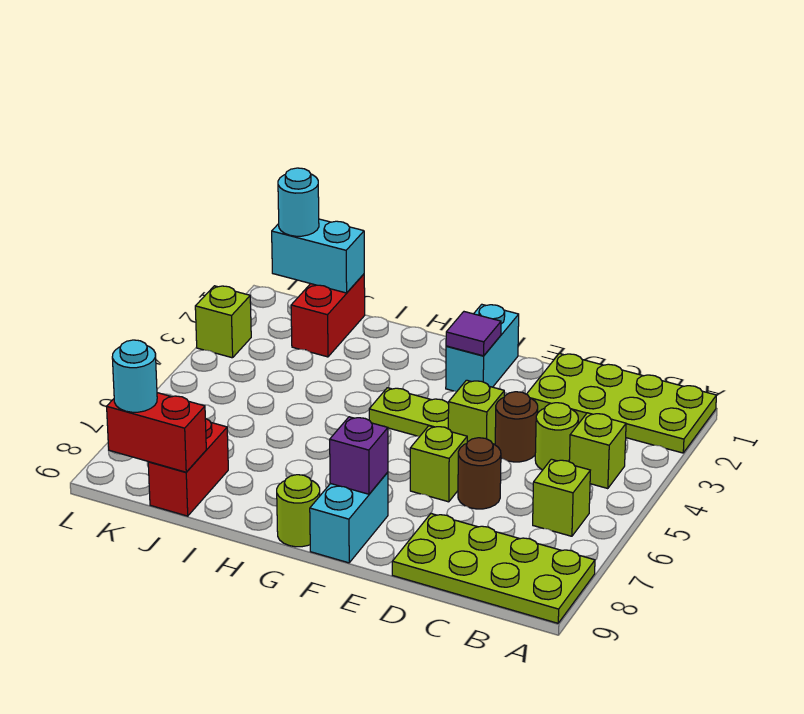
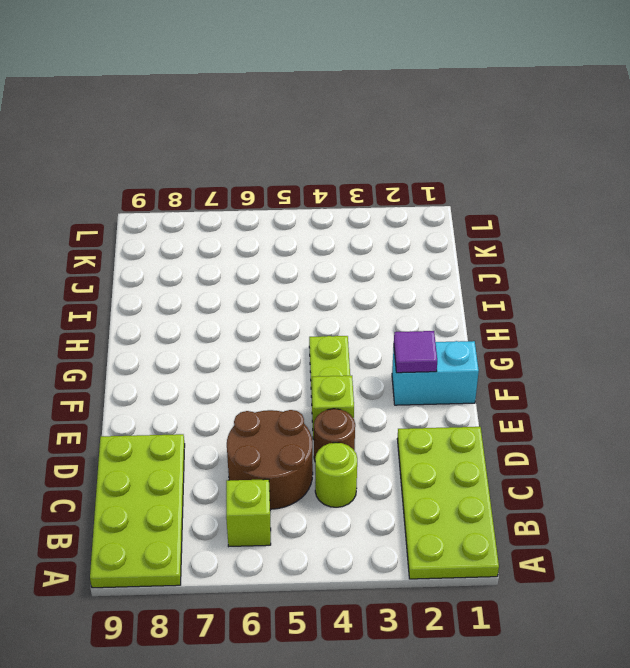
brown round brick C5:D6 level 1 -> brown round brick D6 level 1
none -> lime brick B4 level 1
none -> lime brick E6 level 1
none -> cyan brick F8:F9 level 1

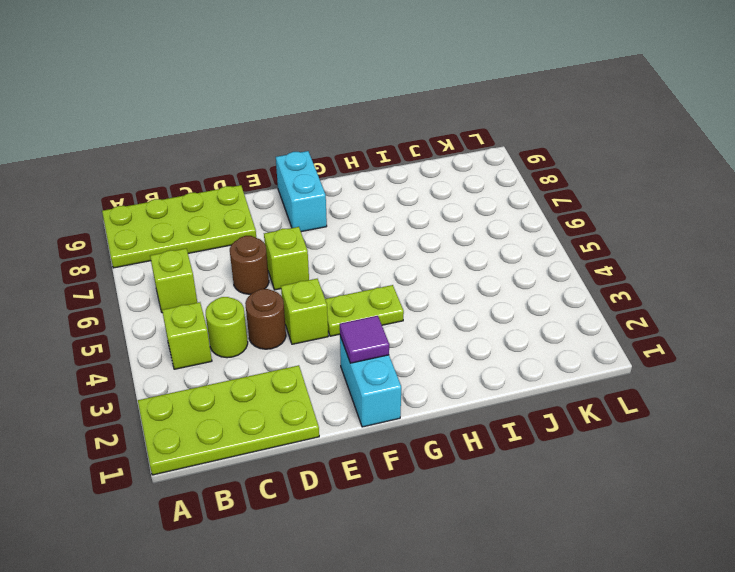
none -> lime round brick G9 level 1
none -> red brick J1:J2 level 1
none -> red brick J8:J9 level 1

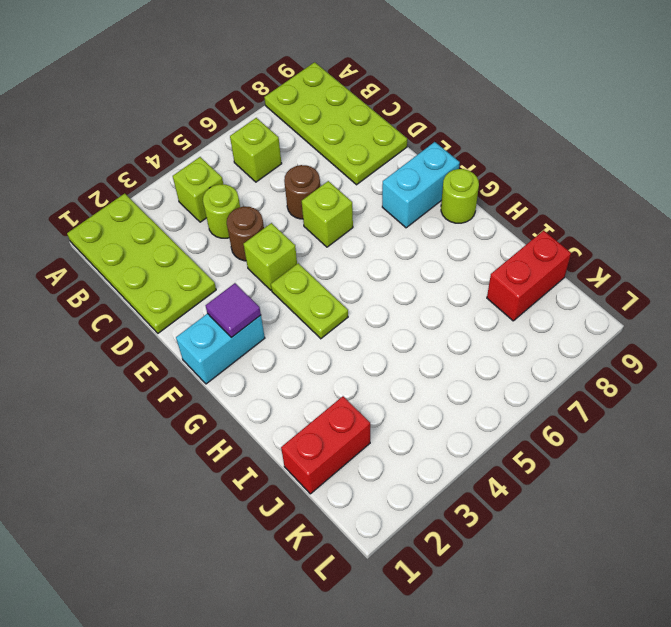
none -> lime brick L3 level 1
none -> purple brick F8 level 2
none -> cyan brick J1:K1 level 2

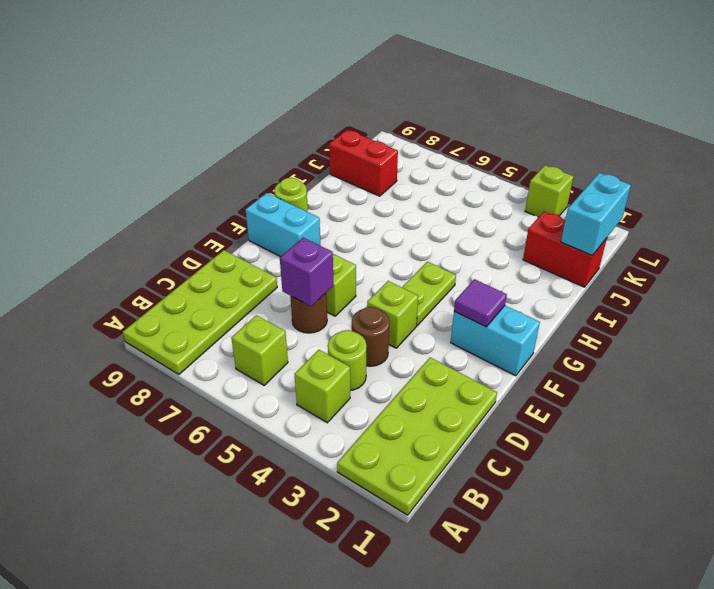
purple brick D6 level 2 -> purple brick F8 level 2
none -> red brick J9:K9 level 2
none -> cyan round brick K1 level 3
none -> cyan round brick K9 level 3

